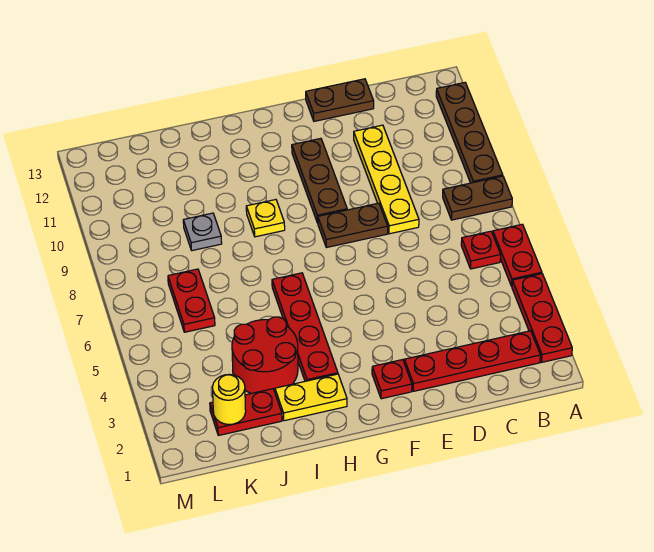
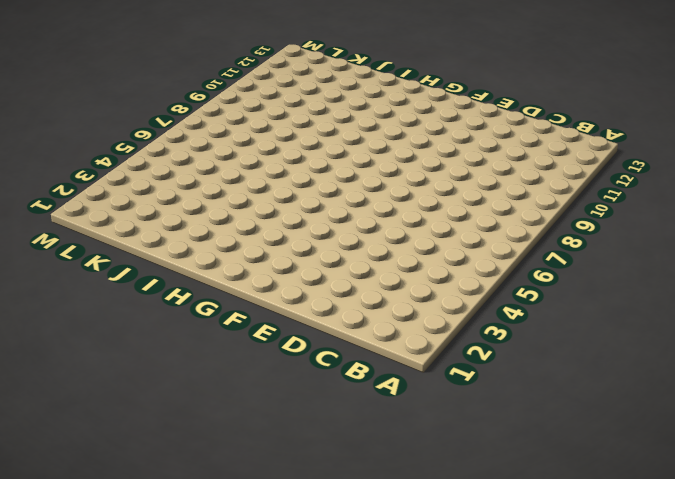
none -> red plate A2:A4 level 1
none -> red plate A5:A6 level 1
none -> brown plate A8:B8 level 1

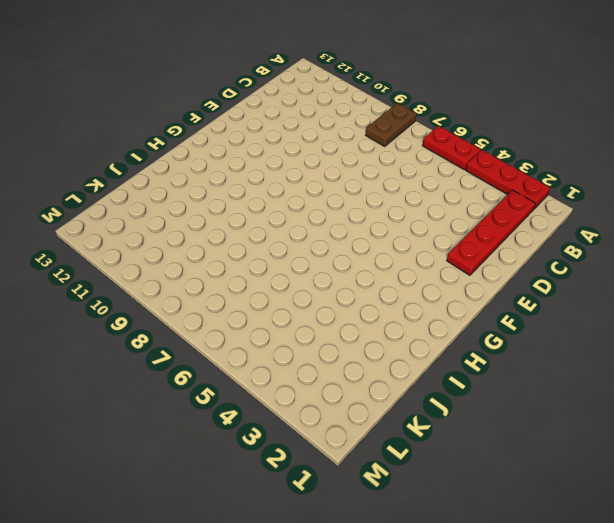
none -> brown plate A9:A12 level 1
none -> red plate B6 level 1
none -> yellow plate D8:D11 level 1

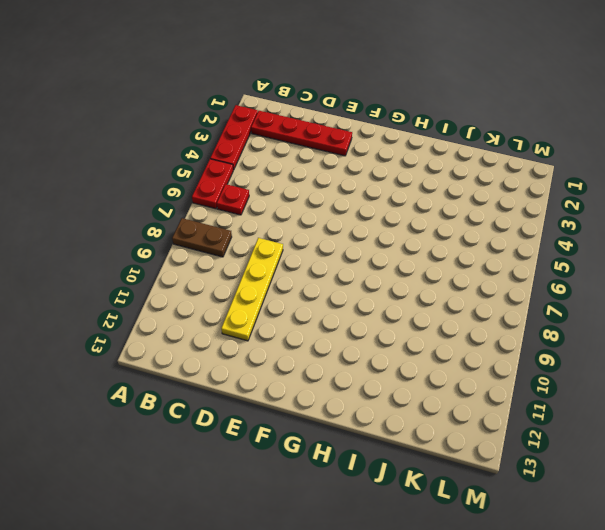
none -> brown plate A9:A12 level 1
none -> brown plate D13:E13 level 1
none -> brown plate E8:F8 level 1

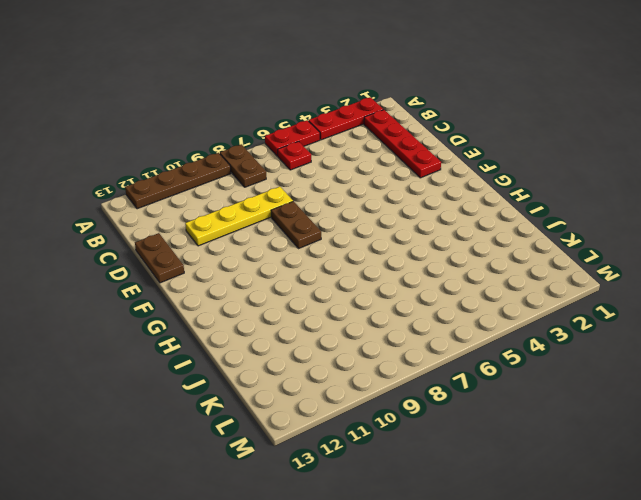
none -> red plate F2 level 1
none -> brown plate F9:F11 level 1
none -> yellow plate H2:I2 level 1

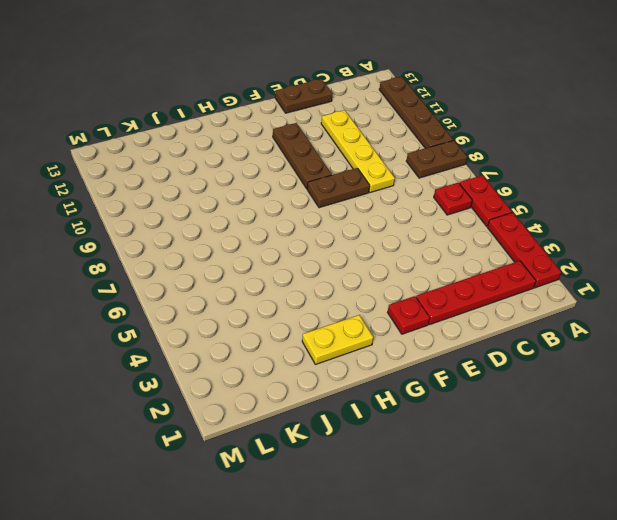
none -> red plate H3:H6 level 1
none -> yellow plate H9 level 1
none -> red round brick I3:J4 level 1

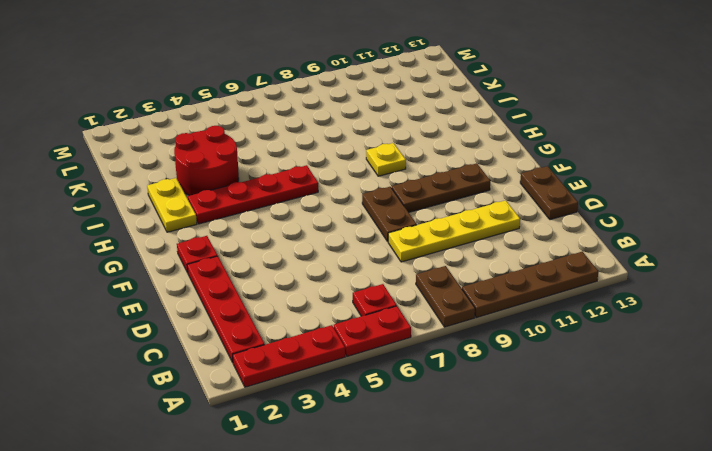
none -> red plate J2:K2 level 1
none -> grey plate J9 level 1
none -> red plate K6:K7 level 1

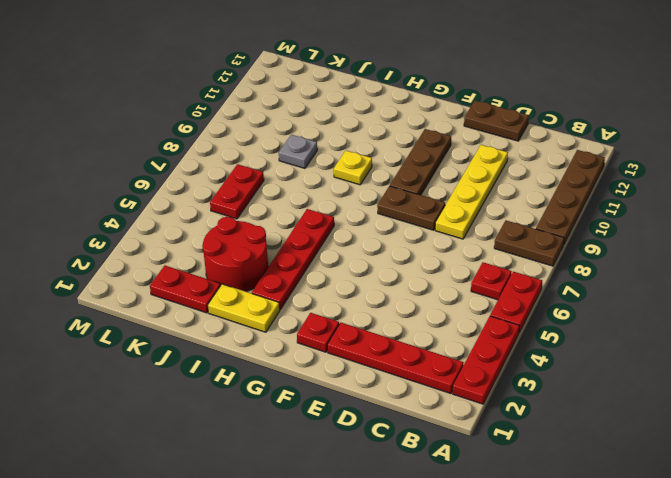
none -> yellow round brick K2 level 2

